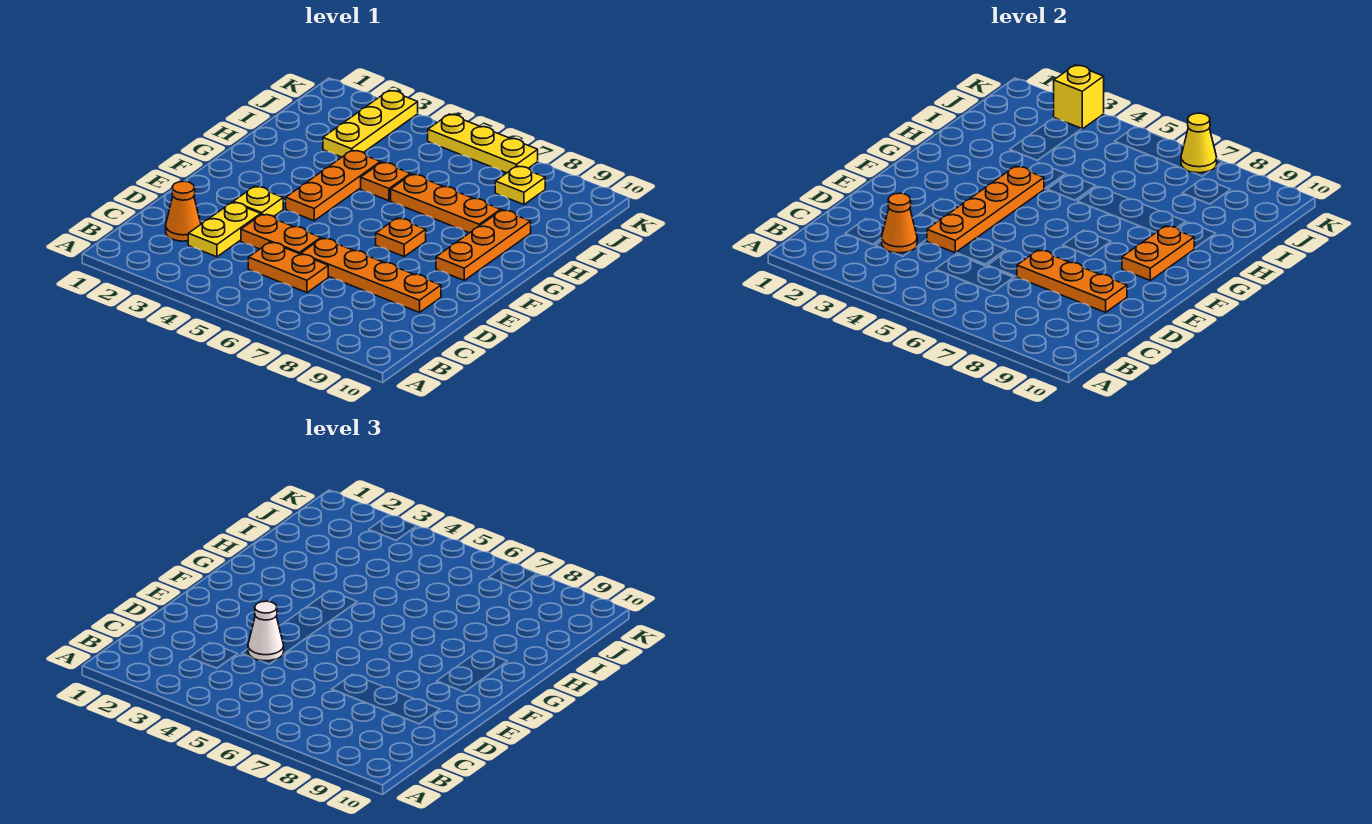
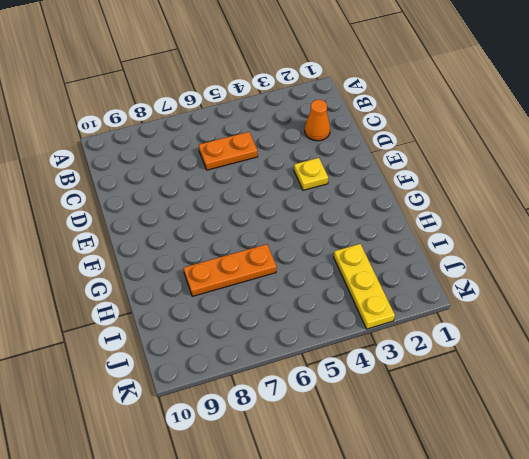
none -> yellow plate C3:D3 level 1
none -> orange plate D4:D5 level 1
none -> orange plate D6:D9 level 1

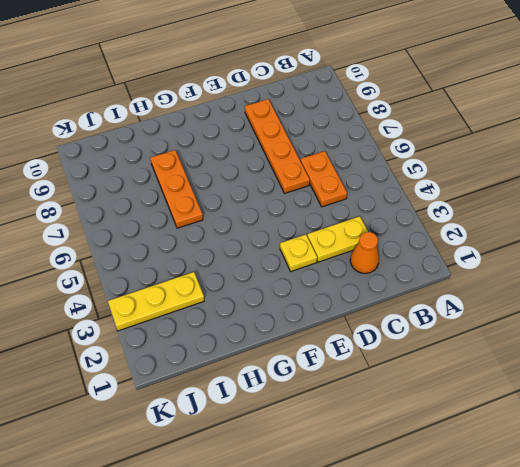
none -> orange plate D4:D5 level 1
none -> orange plate F4:H4 level 1
none -> orange plate F7 level 1

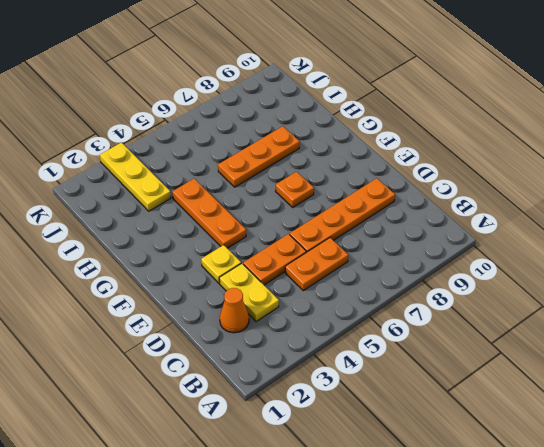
none -> orange plate F9:H9 level 1
none -> orange plate H5 level 1
none -> yellow plate J8 level 1

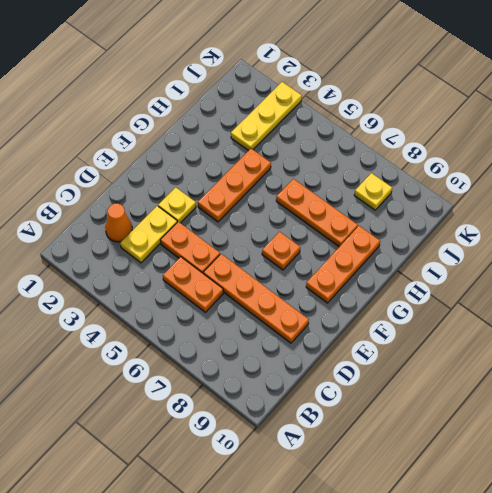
none -> orange plate H5 level 1
none -> yellow plate K5:K7 level 1
none -> orange cone C3 level 2

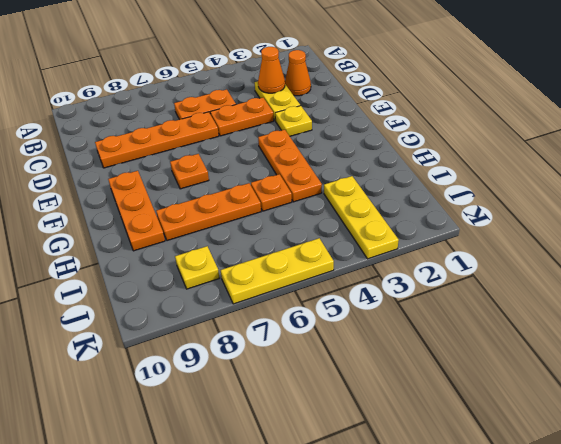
none -> orange plate D4:G4 level 2
none -> orange plate D7:D9 level 2
none -> orange plate F9:G9 level 2

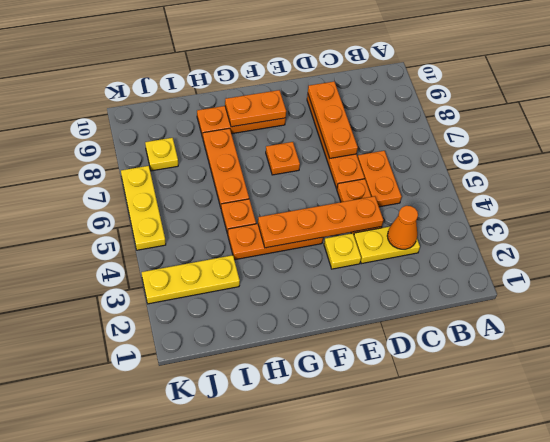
none -> orange cone C2 level 1
none -> yellow brick K3 level 2
none -> yellow cone K7 level 2

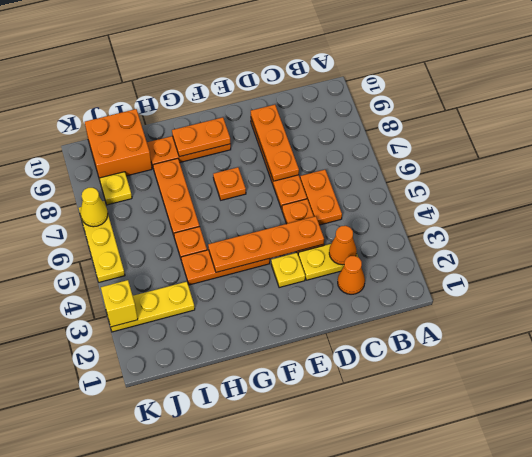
orange brick I9:J10 level 1 -> none
none -> white cone D4 level 3

